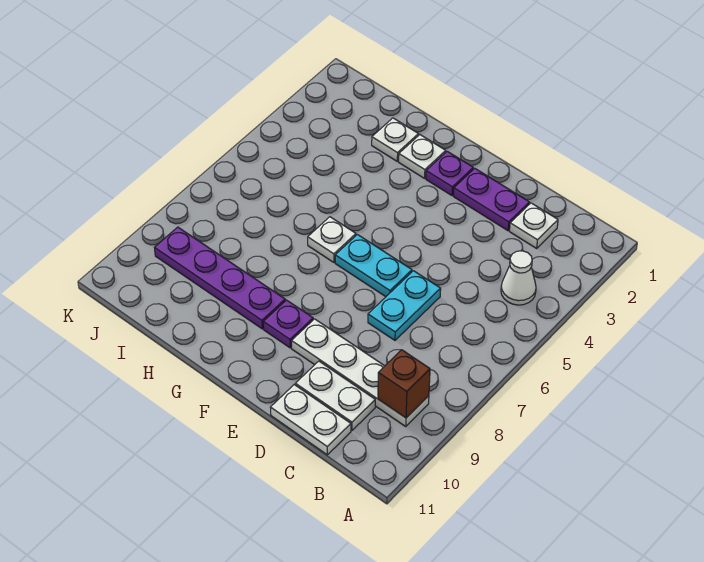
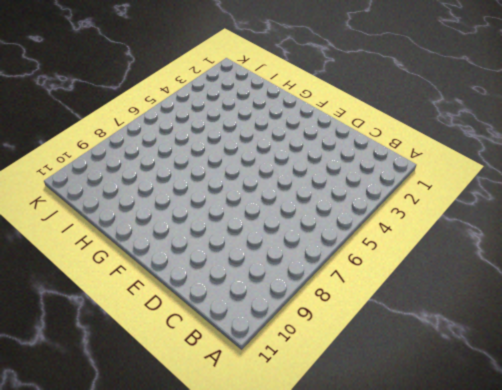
none -> white cone B4 level 1
none -> white plate B9:E9 level 1
none -> white plate C2 level 1

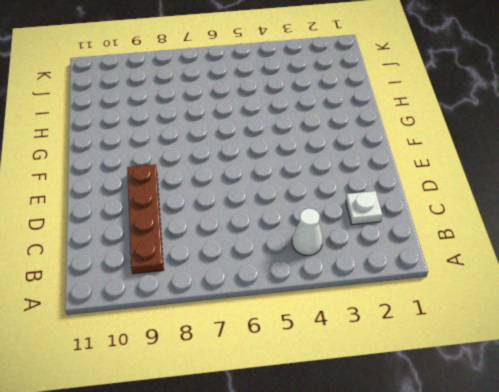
brown plate B9:E9 level 1 -> white plate B9:E9 level 1
none -> white plate C10:D10 level 1
none -> white plate C11:D11 level 1
none -> purple plate D2:E2 level 1

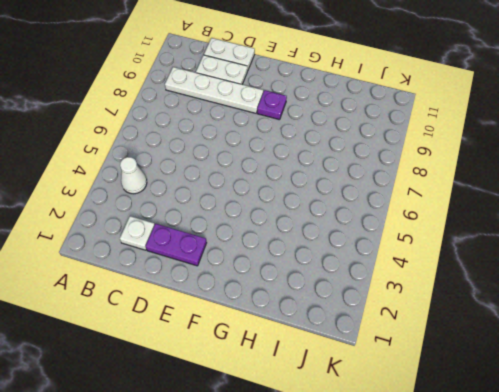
none -> cyan plate D6:D7 level 1
none -> cyan plate E6:F6 level 1
none -> purple plate F2 level 1

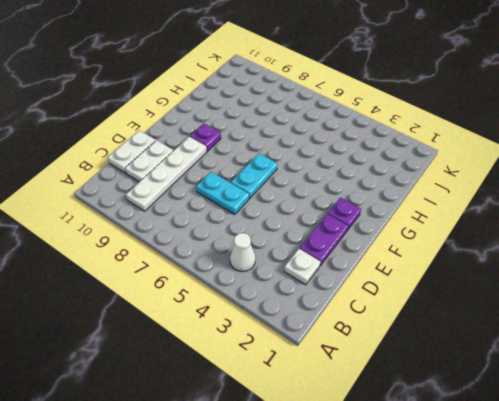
none -> white plate G2 level 1
none -> white plate G6 level 1
none -> purple plate G9:J9 level 1

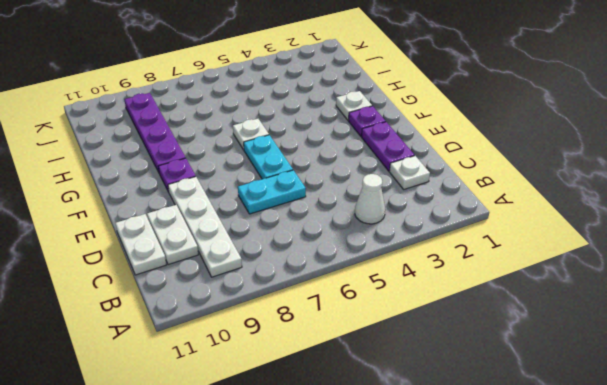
none -> white plate H2 level 1
none -> brown brick B9 level 2

